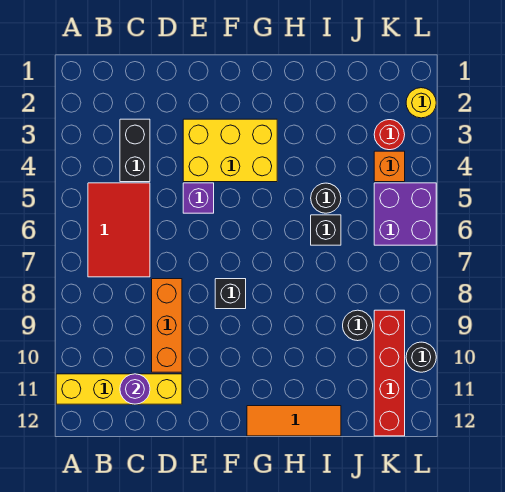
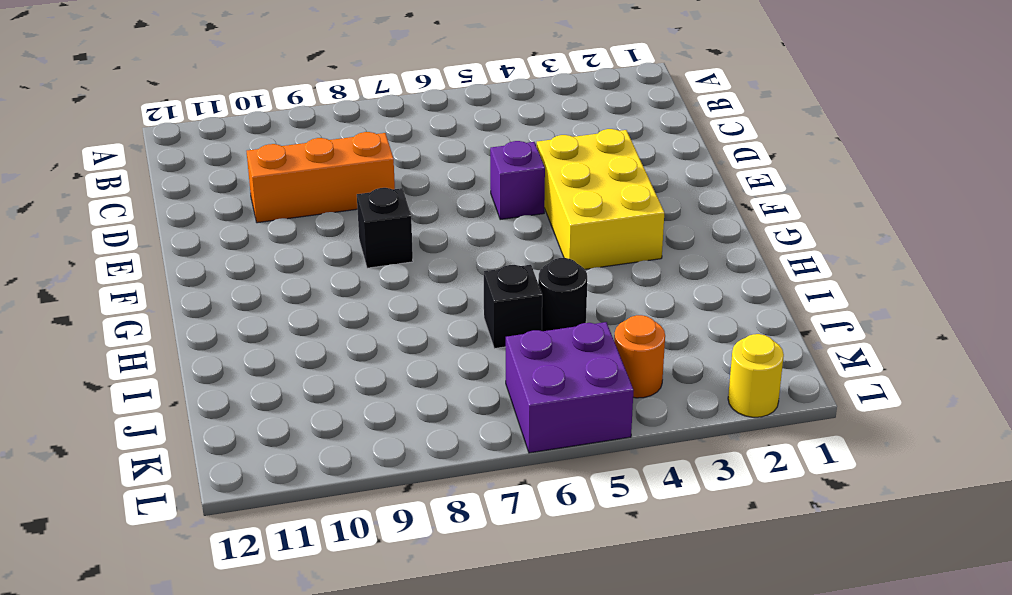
orange round brick K4 level 1 -> orange brick K4 level 1
none -> yellow brick A11:D11 level 1
none -> red tile B5:C7 level 1
none -> black brick C3:C4 level 1

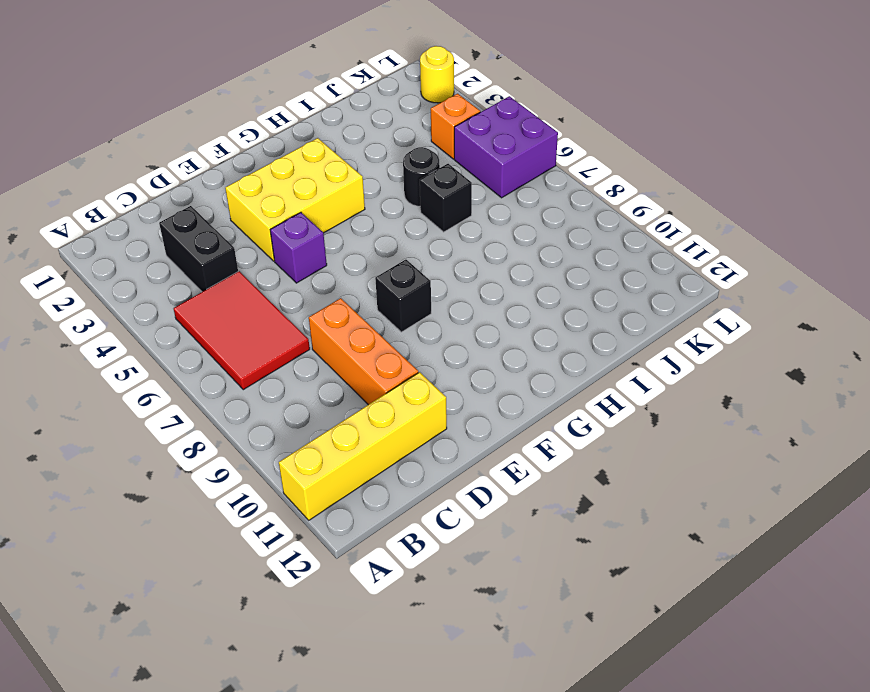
none -> orange tile G12:I12 level 1
none -> black round brick J9 level 1
none -> red round brick K3 level 1

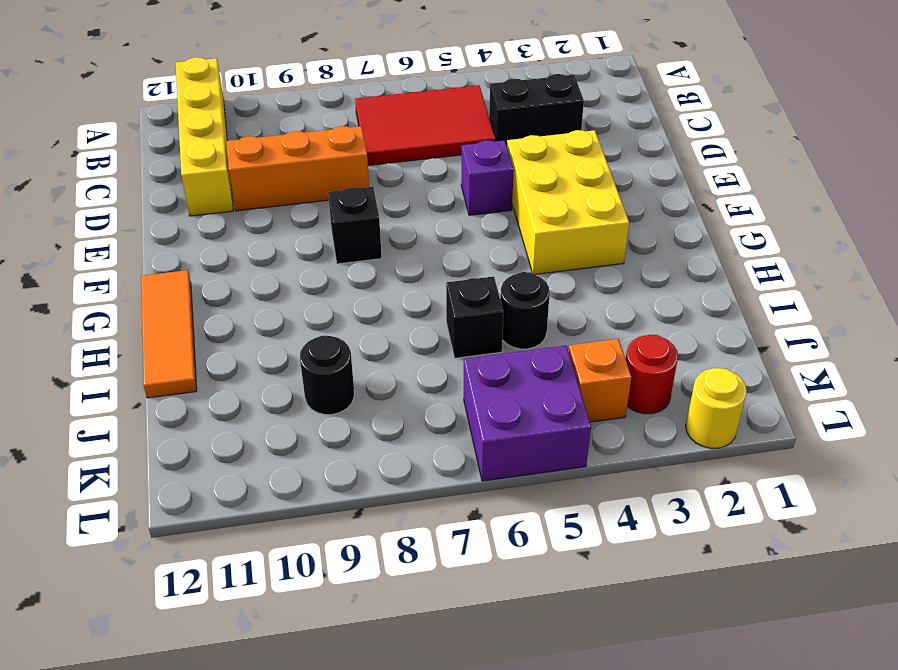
none -> red brick K9:K12 level 1
none -> black round brick L10 level 1
none -> purple round brick C11 level 2

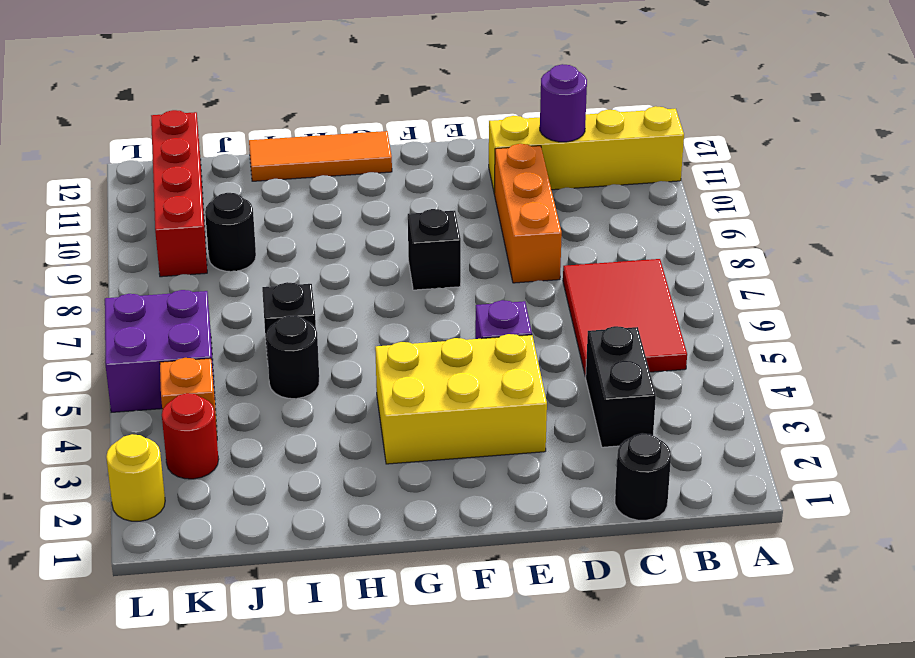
black round brick C1 level 1 -> black round brick L10 level 1

